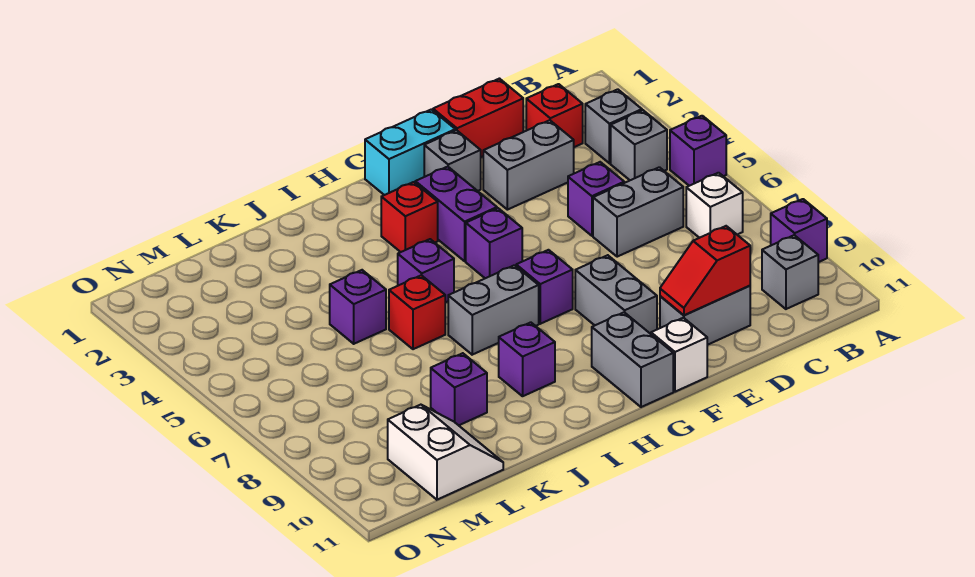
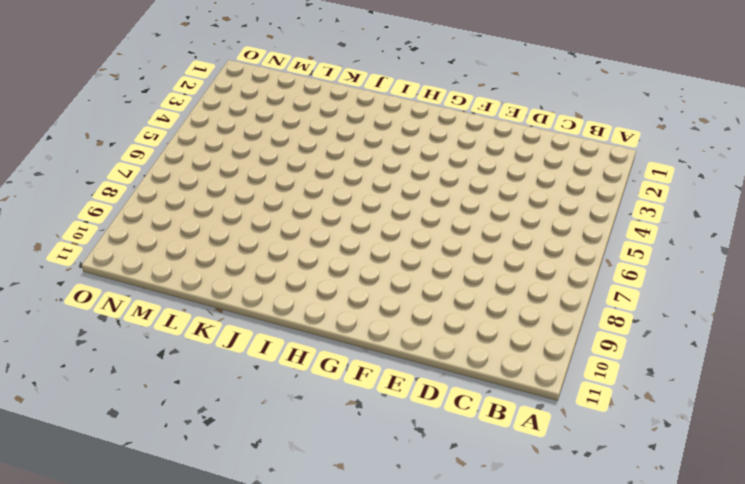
none -> purple brick A5 level 1
none -> purple brick A9 level 1
none -> grey brick B3 level 1

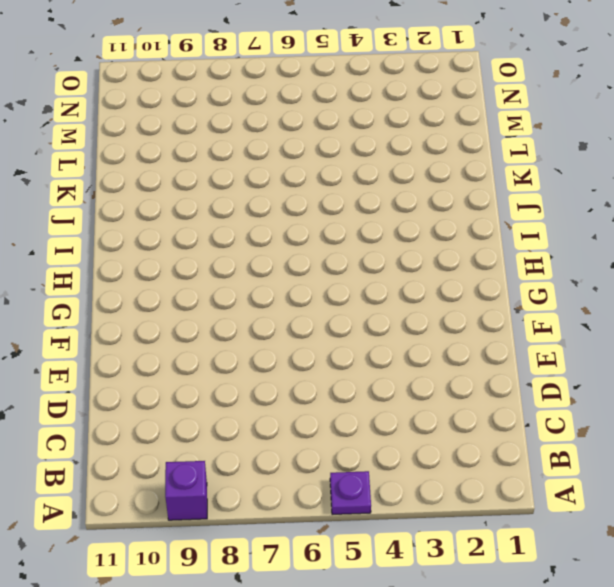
purple plate A5 level 1 -> purple brick A5 level 1
none -> grey brick B3 level 1
none -> grey brick B4 level 1
none -> white brick B7 level 1

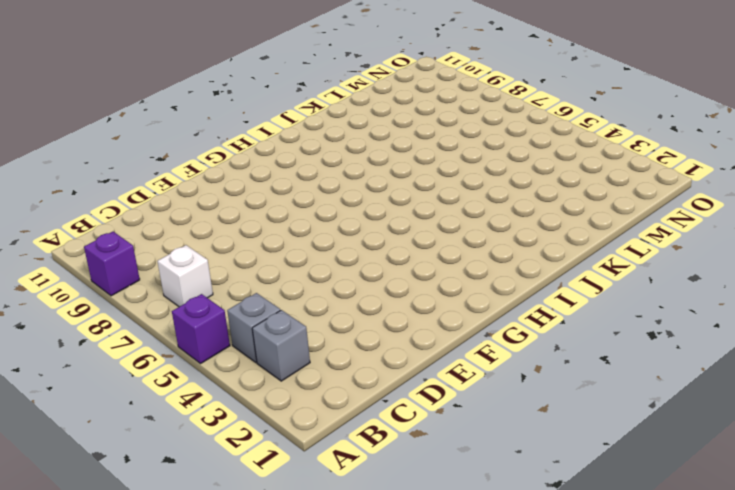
none -> grey brick B10 level 1
none -> red brick C2 level 1
none -> grey brick C6:D6 level 1

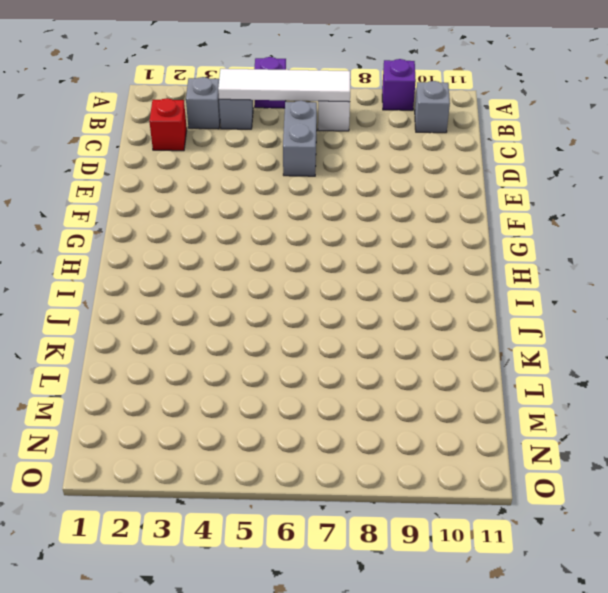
white tile B4:B7 level 2 -> none
none -> red brick D1:E1 level 1
none -> grey brick D3:E3 level 1
none -> purple brick D5 level 1

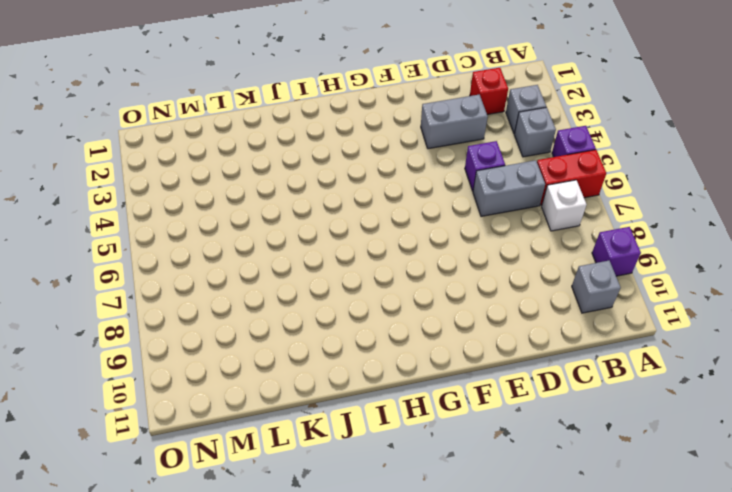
red brick A6:B6 level 1 -> red brick D1:E1 level 1
none -> grey brick D10:E10 level 1
none -> cyan brick F1:G1 level 1
none -> grey brick F2 level 1

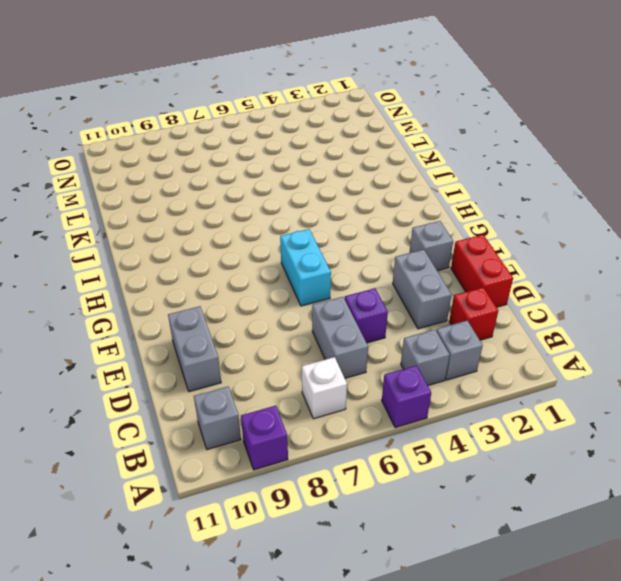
cyan brick F6:G6 level 1 -> cyan brick F1:G1 level 1
none -> grey brick F8:F9 level 1
none -> white brick F11 level 1
none -> purple brick G3:G4 level 1

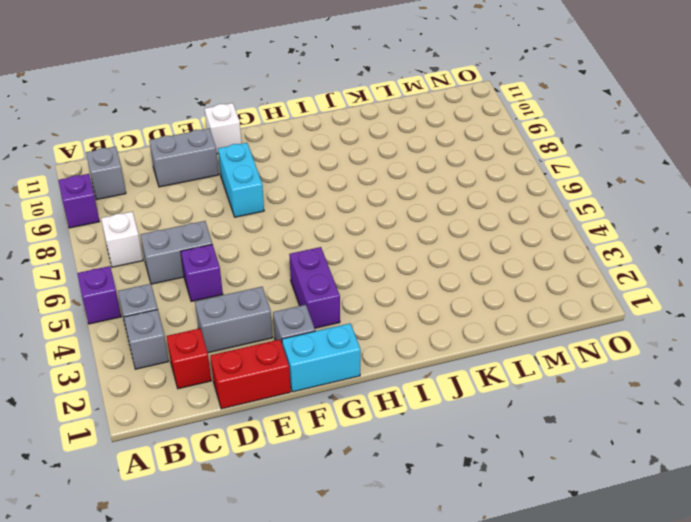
cyan brick F8:F9 level 1 -> grey brick F8:F9 level 1
none -> purple brick G5 level 1
none -> purple brick G7 level 1
none -> grey brick G10:G11 level 1

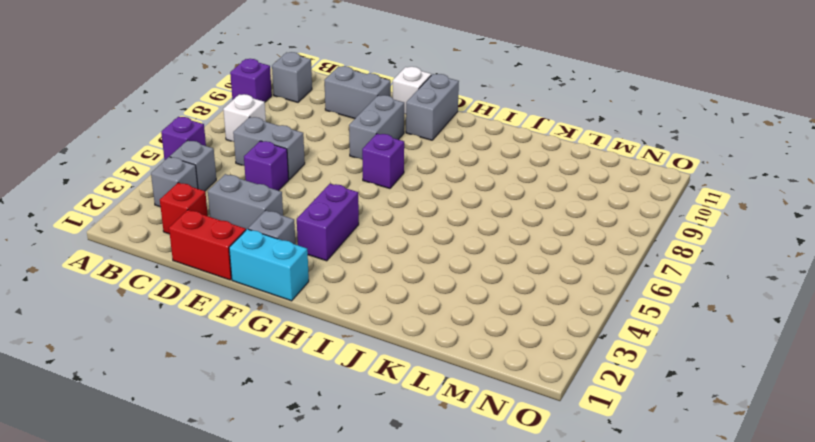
none -> purple brick G5 level 1
none -> red brick H3 level 1
none -> grey brick H7:I7 level 1

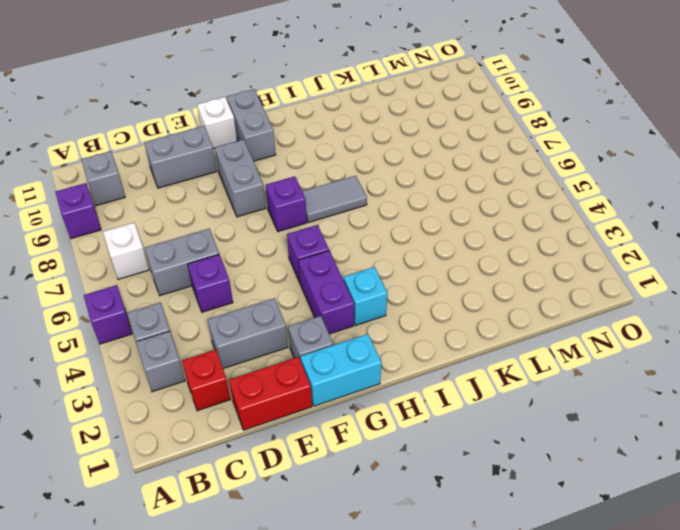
cyan brick H3 level 1 -> red brick H3 level 1
grey tile H7:I7 level 1 -> grey brick H7:I7 level 1
none -> purple brick I5 level 1
none -> purple brick I9 level 1
none -> red brick J6 level 1

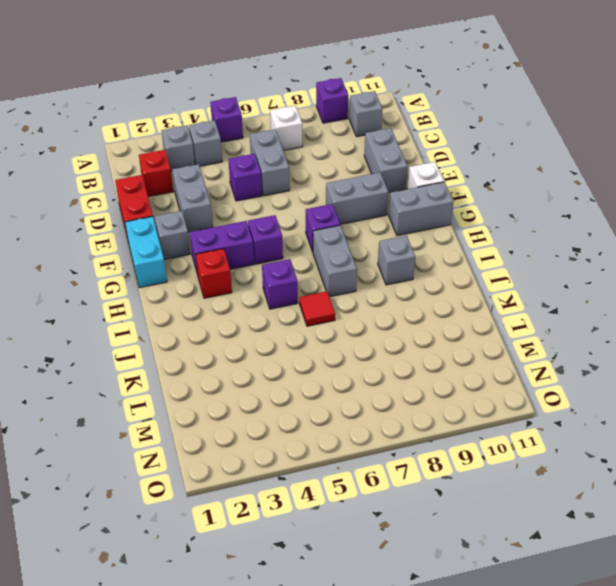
grey brick I9 level 1 -> purple brick I9 level 1
red tile J6 level 1 -> red brick J6 level 1
none -> purple brick K5 level 1
none -> purple brick K9 level 1
none -> white slope L10:M11 level 1 top M

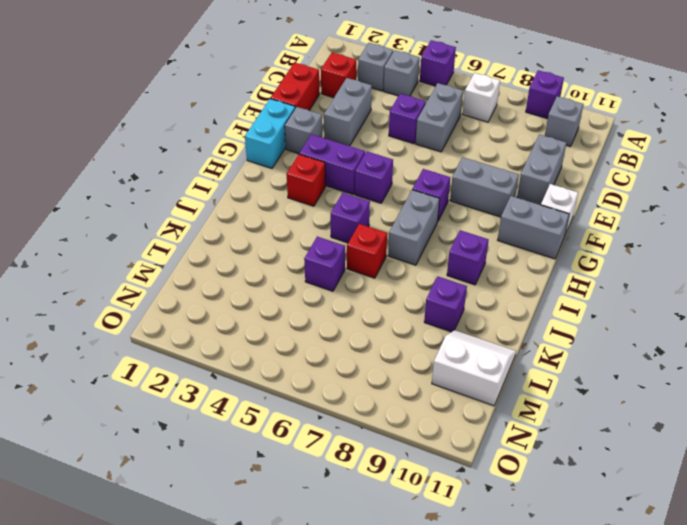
none -> red slope D10:E10 level 2 top D

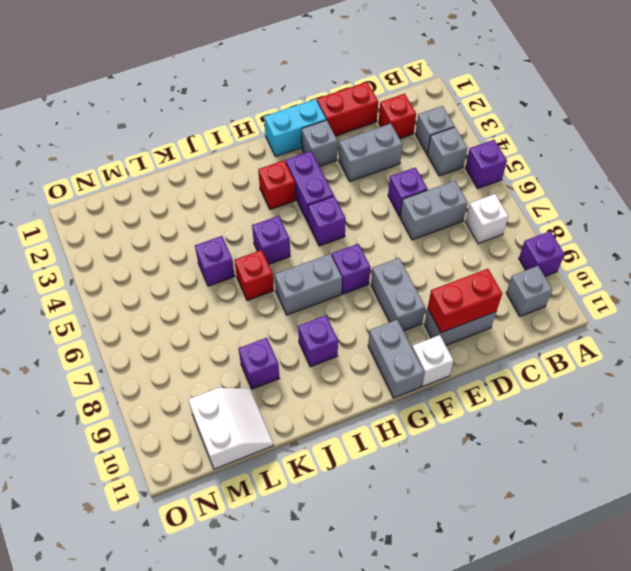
red brick D10:E10 level 2 -> red slope D10:E10 level 2 top D

